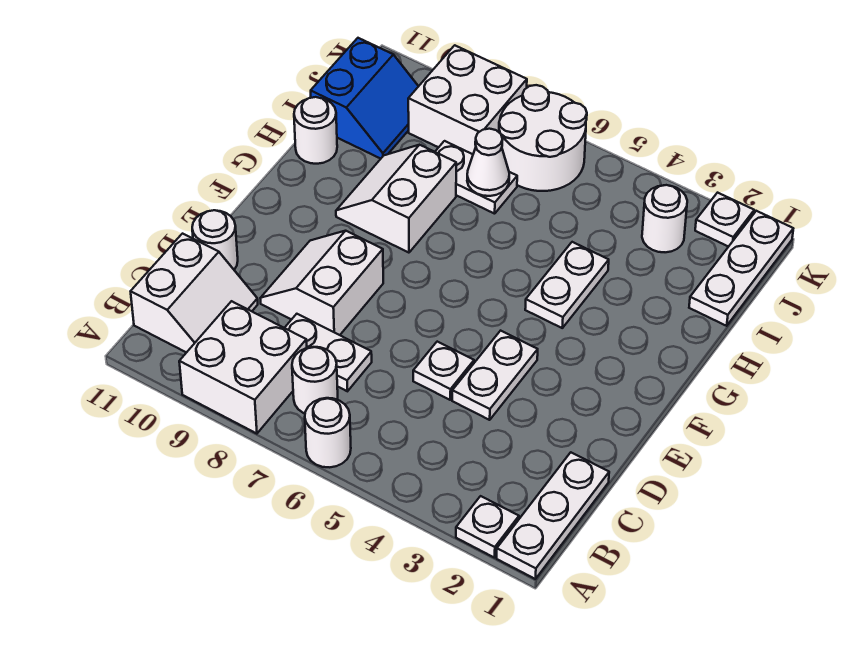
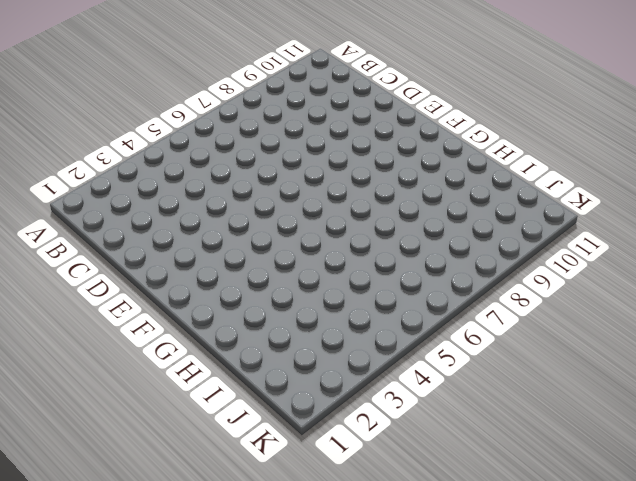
none -> white plate A1:C1 level 1
none -> white plate A2 level 1
none -> white round brick A6 level 1

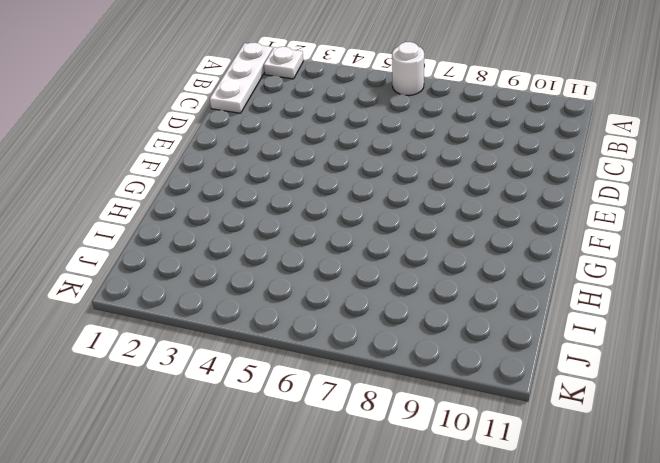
none -> white brick A8:B9 level 1
none -> white round brick B7 level 1
none -> white slope B10:C11 level 1 top 11

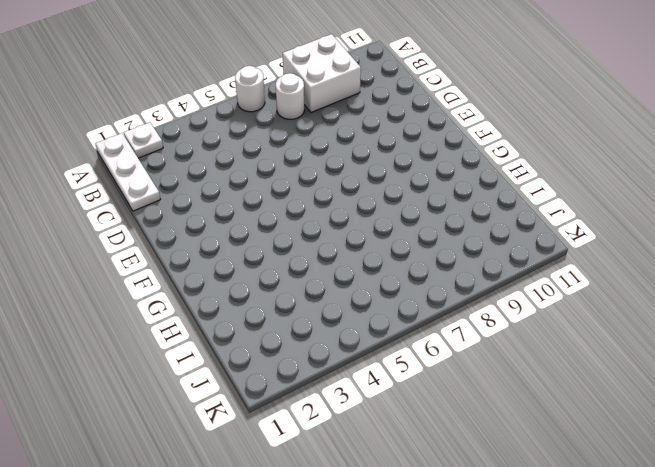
none -> white slope B10:C11 level 1 top 11
none -> white plate C7:C8 level 1
none -> white plate D4:E4 level 1

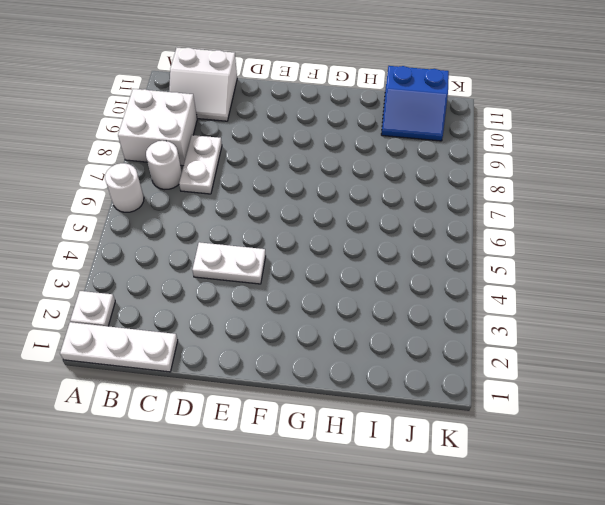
none -> white plate D5 level 1
none -> white slope D8:E9 level 1 top 8
none -> white round brick D11 level 1

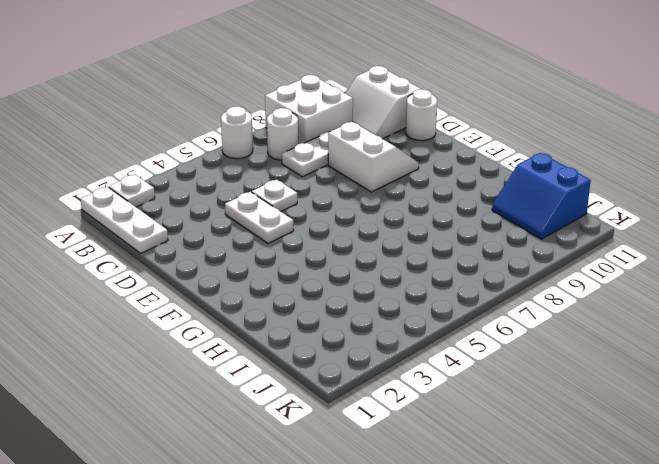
none -> white plate G4:H4 level 1
none -> white slope G8:H9 level 1 top 8
none -> white round brick H11 level 1

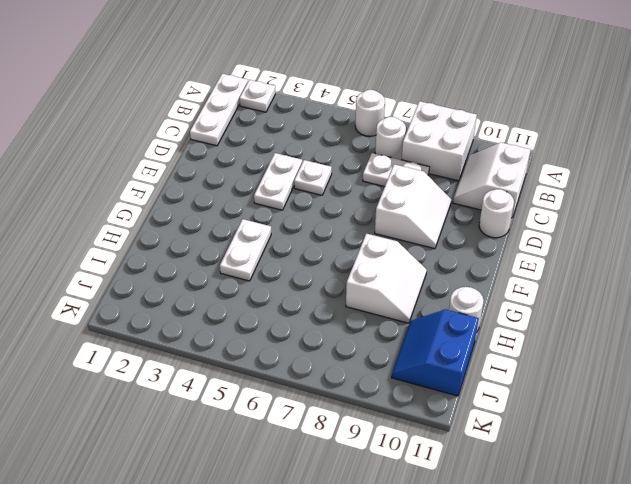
none -> white plate I1:K1 level 1
none -> white plate I7:I8 level 1
none -> white round brick J3 level 1

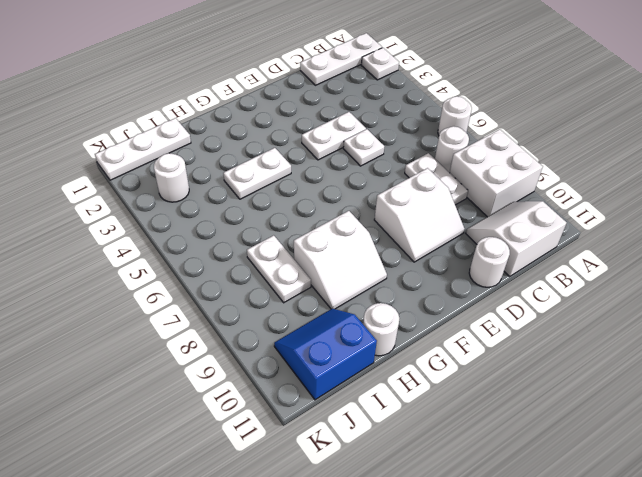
none -> white round brick J6:K7 level 1
none -> white brick J8:K9 level 1
none -> white plate K2 level 1

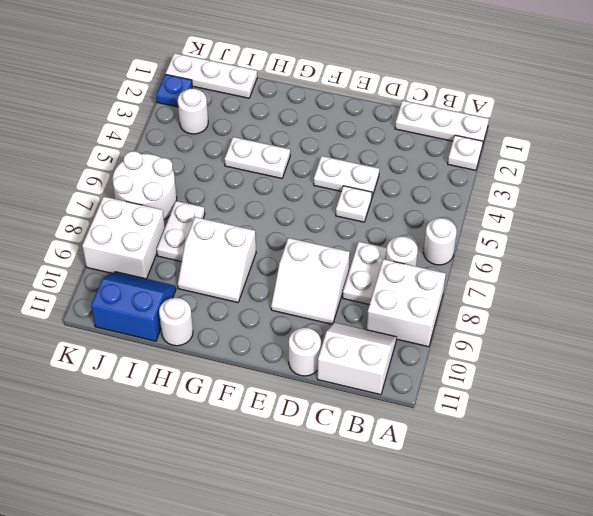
blue plate K2 level 1 -> white plate K2 level 1
none -> white cone I7 level 2

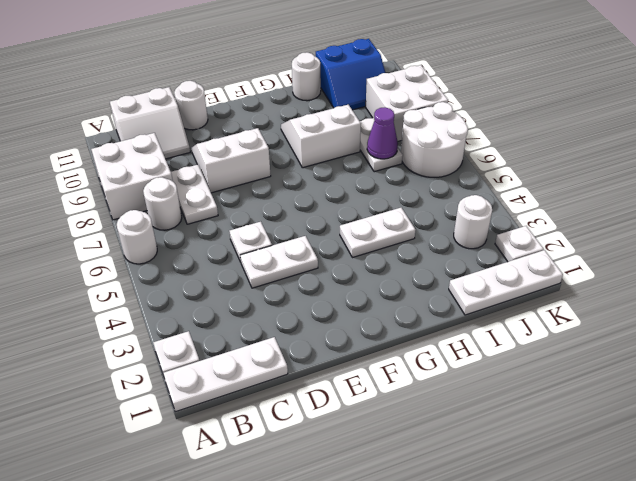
purple cone I7 level 2 -> white cone I7 level 2

